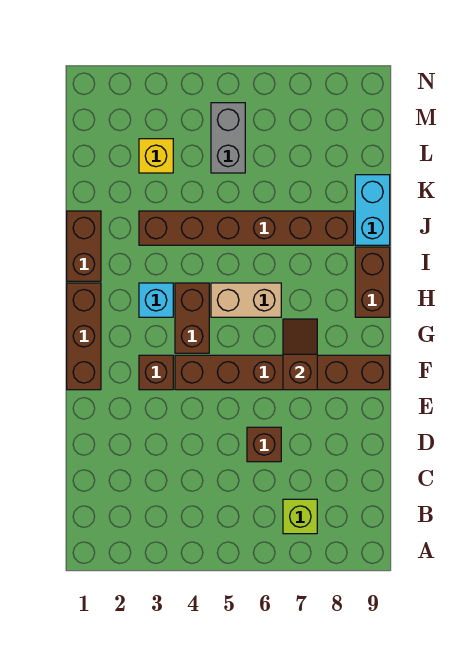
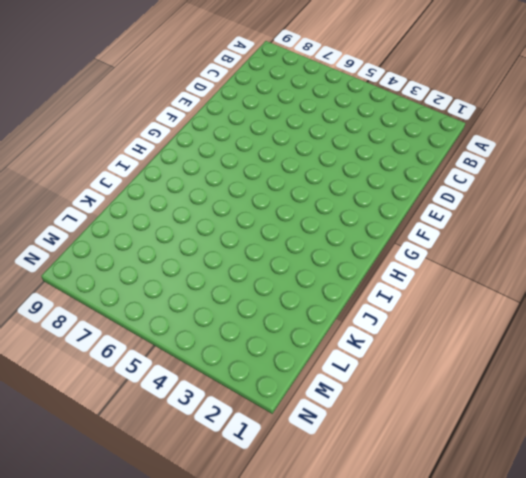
none -> lime brick B7 level 1
none -> brown brick D6 level 1
none -> brown brick F1:H1 level 1

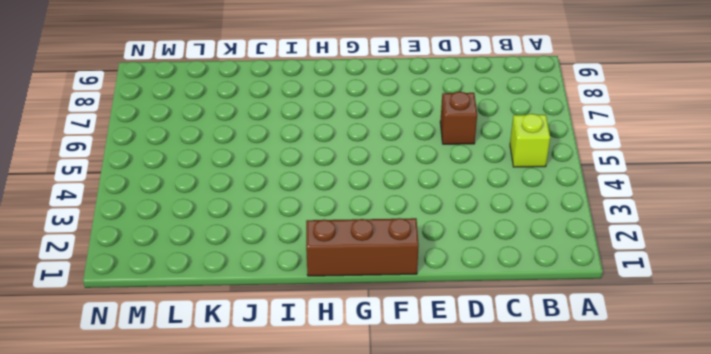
lime brick B5 level 1 -> lime brick B7 level 1
none -> brown brick F3 level 1
none -> brown brick F4:F9 level 1
none -> brown brick G4:H4 level 1

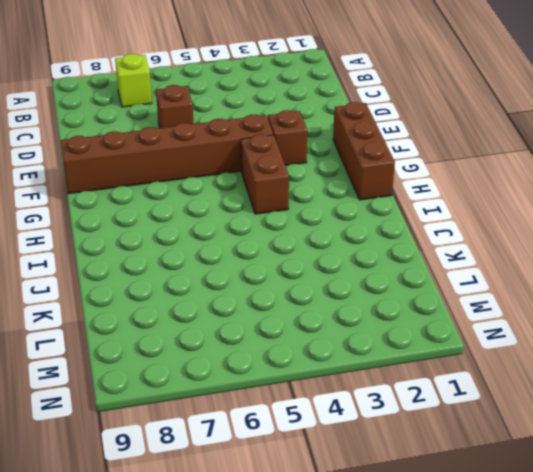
none -> cyan brick H3 level 1
none -> tan brick H5:H6 level 1
none -> brown brick H9:I9 level 1

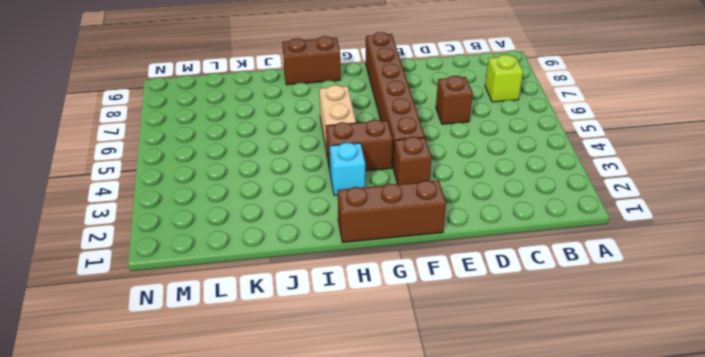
none -> brown brick I1:J1 level 1
none -> brown brick J3:J8 level 1
none -> cyan brick J9:K9 level 1

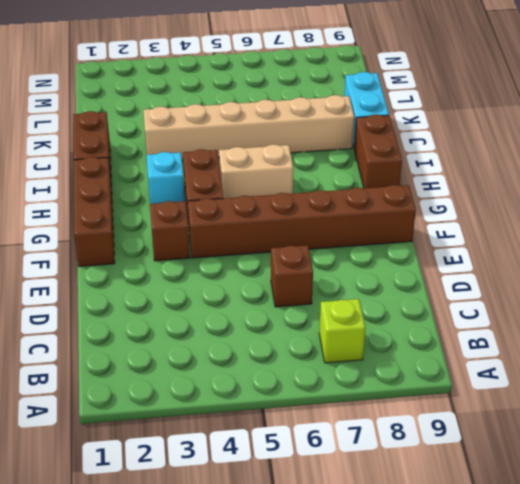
tan brick J3:J8 level 1 -> brown brick J3:J8 level 1
none -> yellow brick L3 level 1
none -> grey brick L5:M5 level 1
none -> brown slope F7:G7 level 2 top F

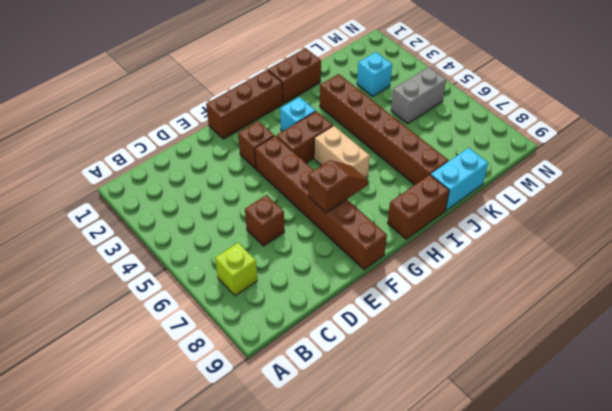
cyan brick L3 level 1 -> yellow brick L3 level 1

